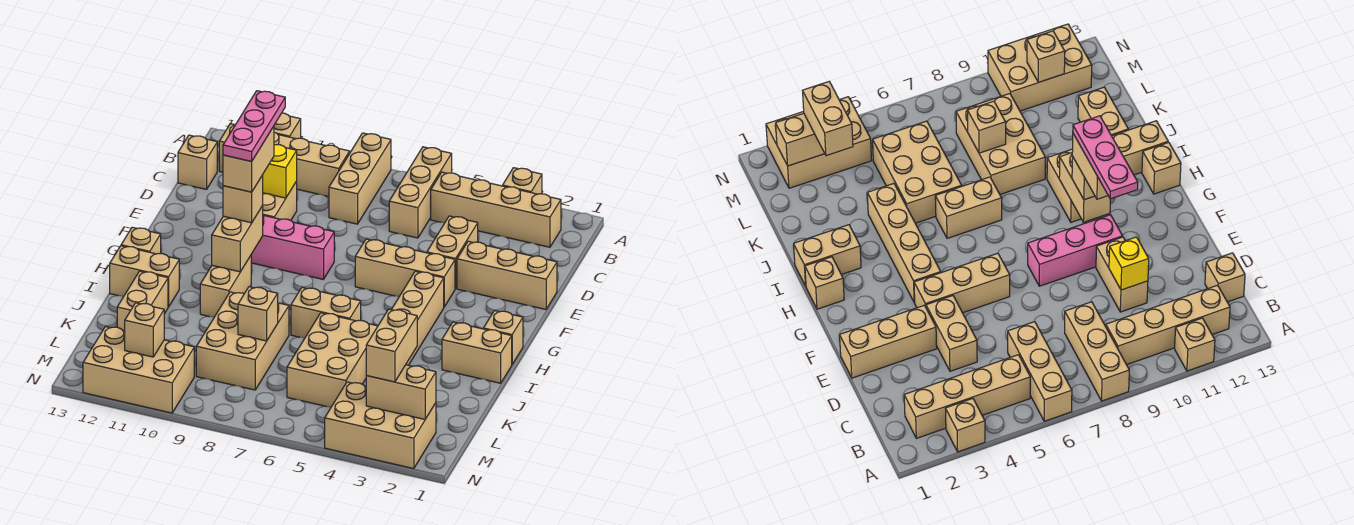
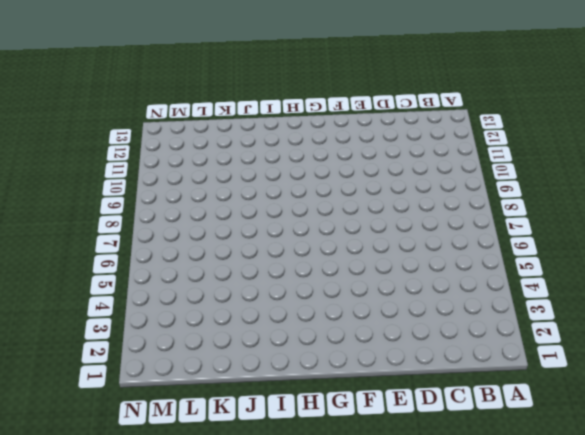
none -> tan brick A3 level 1
none -> tan brick A6:C6 level 1
none -> tan brick A8:C8 level 1
none -> tan brick A11 level 1

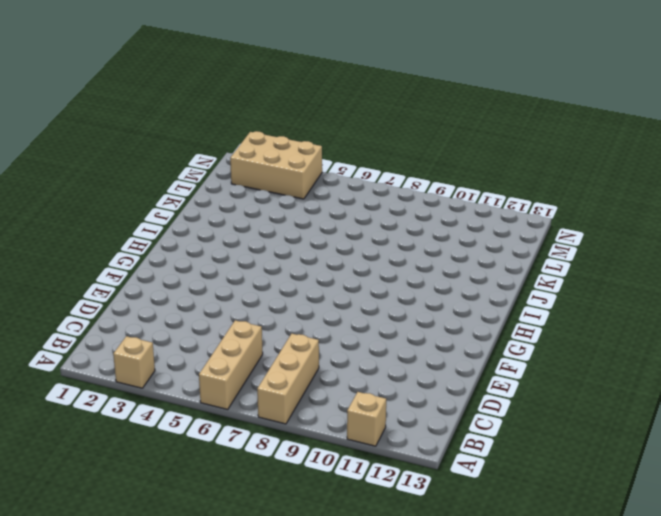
none -> tan brick B2:B5 level 1
none -> tan brick B9:B12 level 1
none -> tan brick C13 level 1
none -> tan brick D4:E4 level 1

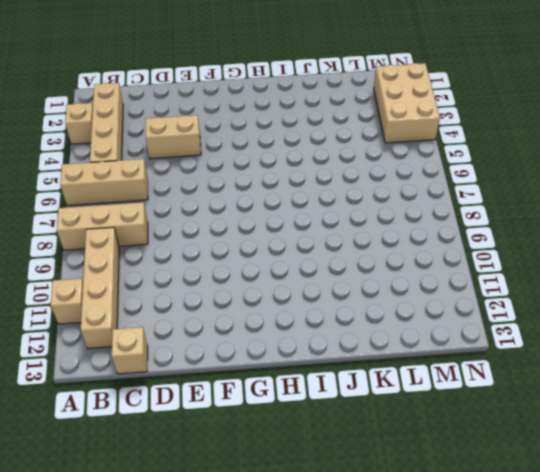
none -> tan brick D10:E10 level 1
none -> tan brick E1:E3 level 1
none -> tan brick F4:F6 level 1
none -> pink brick F8:F10 level 1

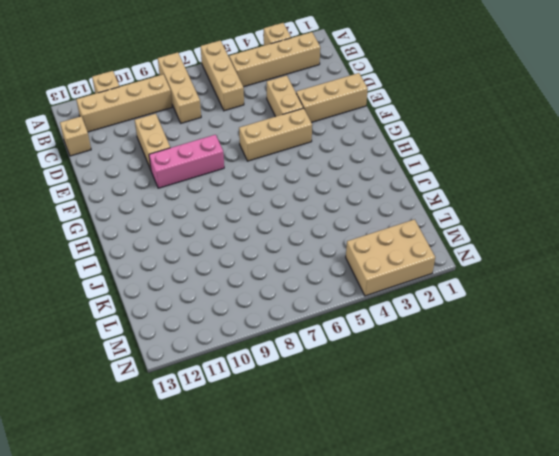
none -> tan brick G4:J4 level 1
none -> tan brick H1 level 1
none -> tan brick H10:I10 level 1
none -> tan brick H13 level 1

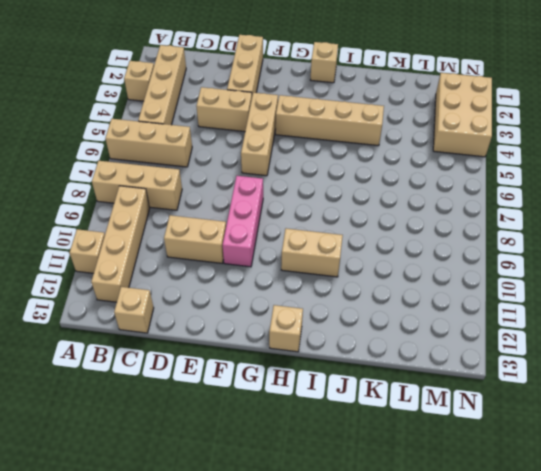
none -> tan brick I1:I2 level 1
none -> tan brick I6:I7 level 1
none -> tan brick I12:I13 level 1
none -> tan brick J5:L6 level 1

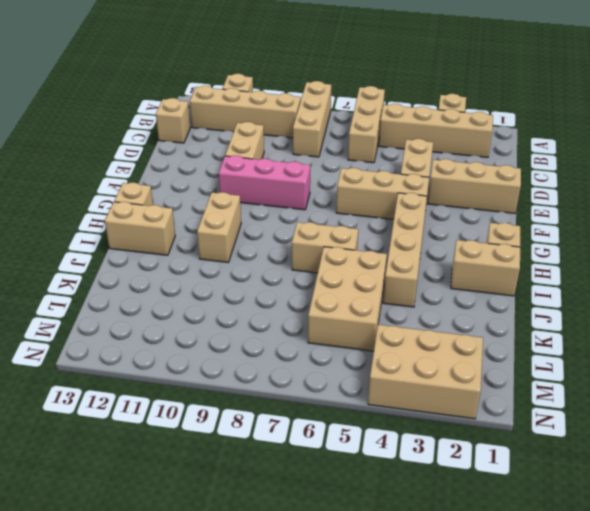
none -> tan brick J8:L9 level 1
none -> tan brick J12:K12 level 1
none -> tan brick M10:N12 level 1
none -> yellow brick D10 level 2

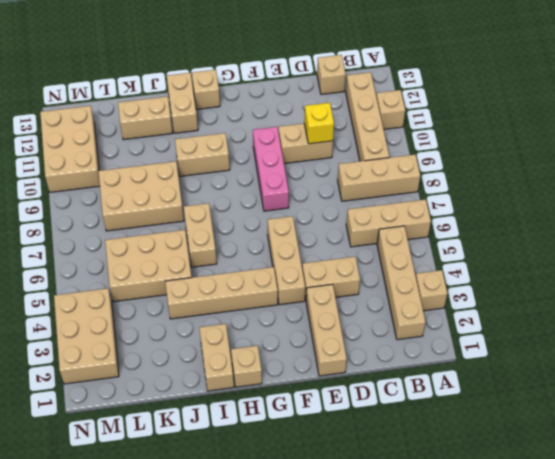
none -> tan brick G10:H10 level 2
none -> tan brick K8 level 2
none -> tan brick M2:M3 level 2
none -> tan brick M11 level 2

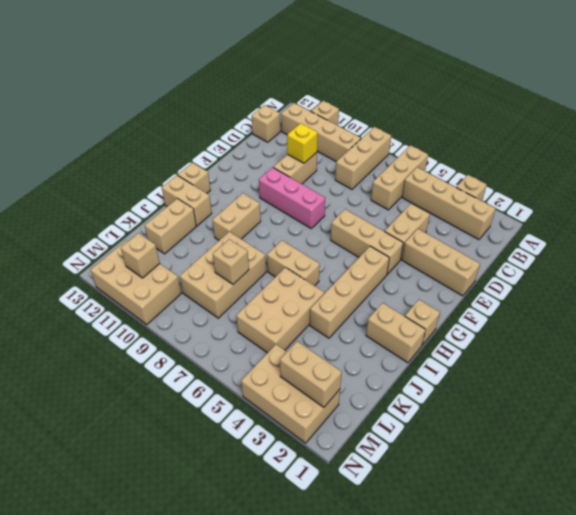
none -> tan brick G10:H10 level 2
none -> tan brick G10 level 3
none -> tan brick L3:M3 level 3
none -> tan brick F10:G10 level 4

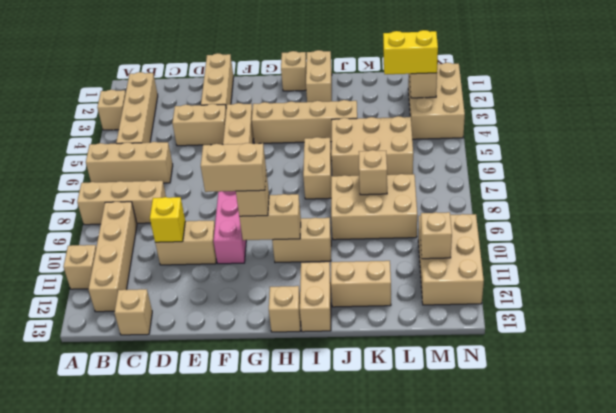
yellow brick L3:M3 level 3 -> tan brick L3:M3 level 3
none -> pink plate E10:G10 level 5

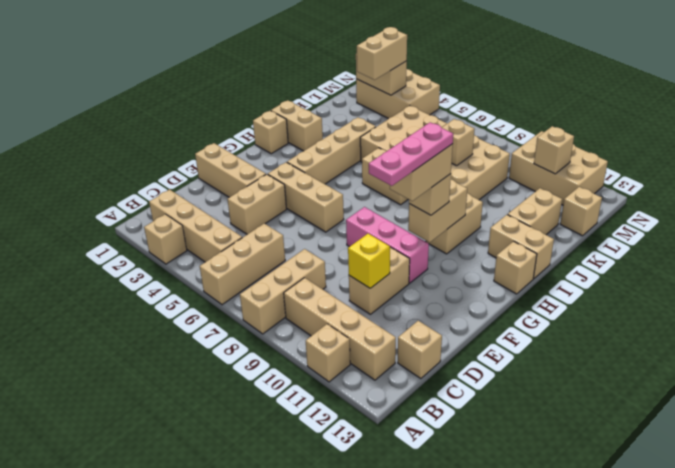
tan brick L13 level 1 -> none

